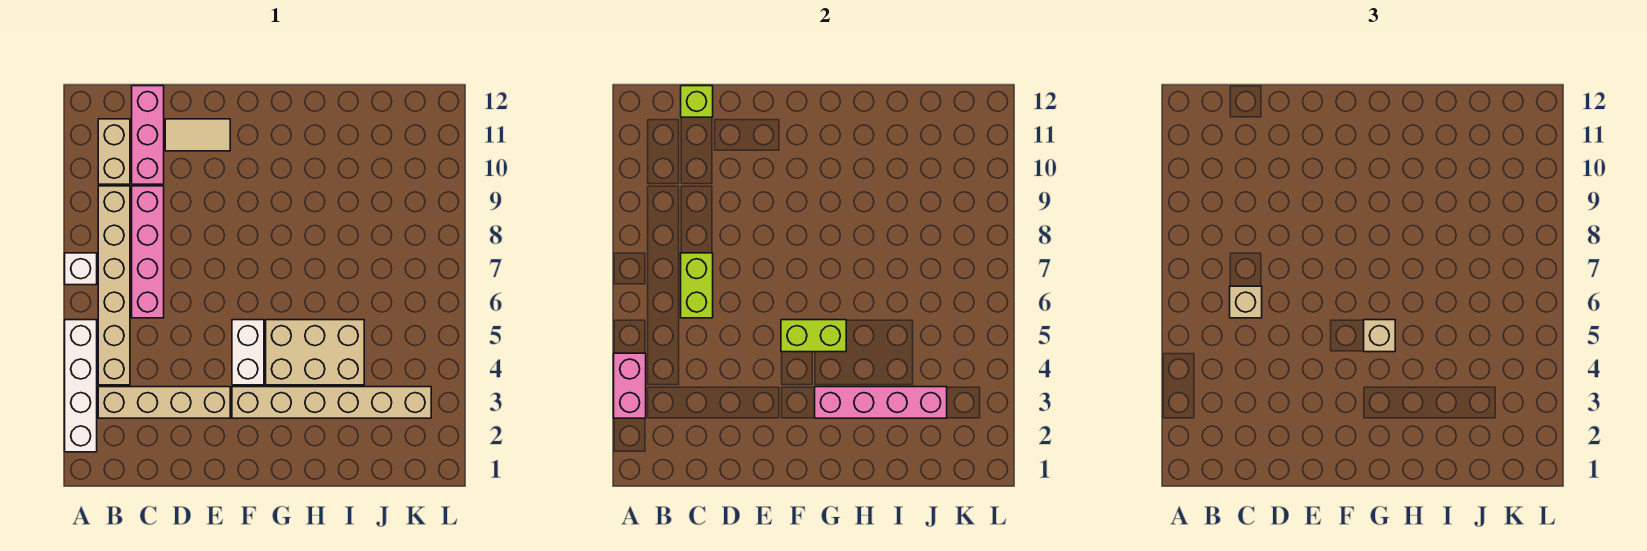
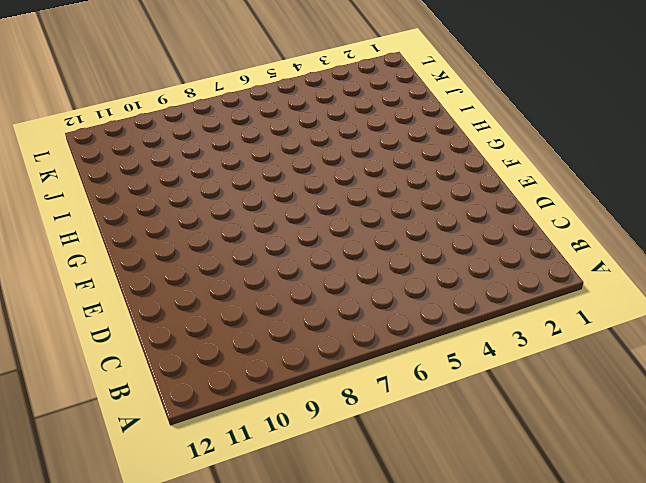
none -> white brick A2:A5 level 1
none -> white brick A7 level 1
none -> tan brick B3:E3 level 1

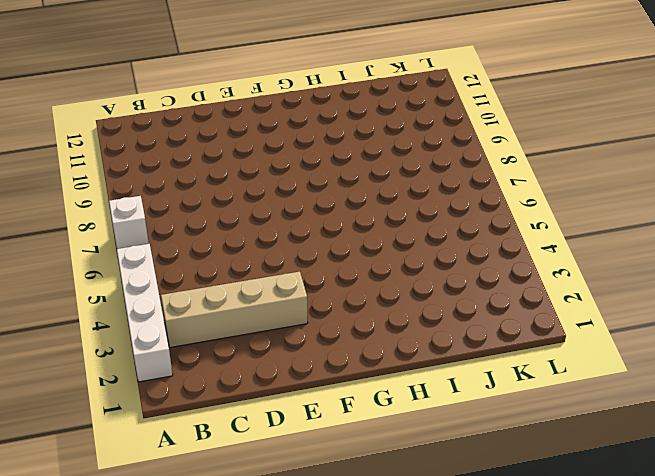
none -> tan brick B4:B9 level 1
none -> tan brick B10:B11 level 1
none -> pink brick C6:C9 level 1

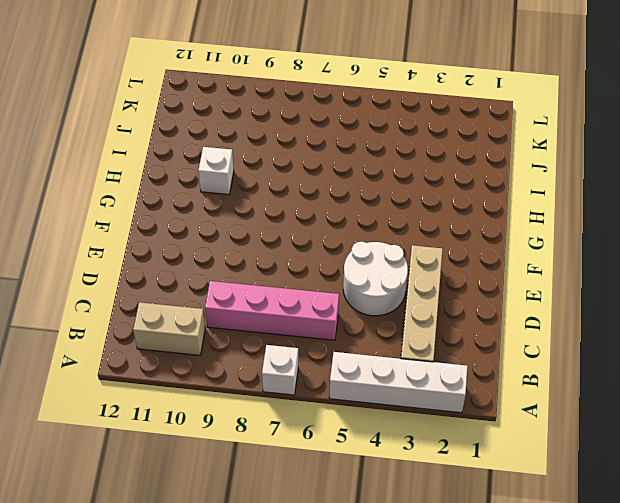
white round brick D4:E5 level 1 -> none
white brick H10 level 1 -> none
none -> tan brick B4:B9 level 1
none -> pink brick C10:C12 level 1
none -> tan tile D11:E11 level 1

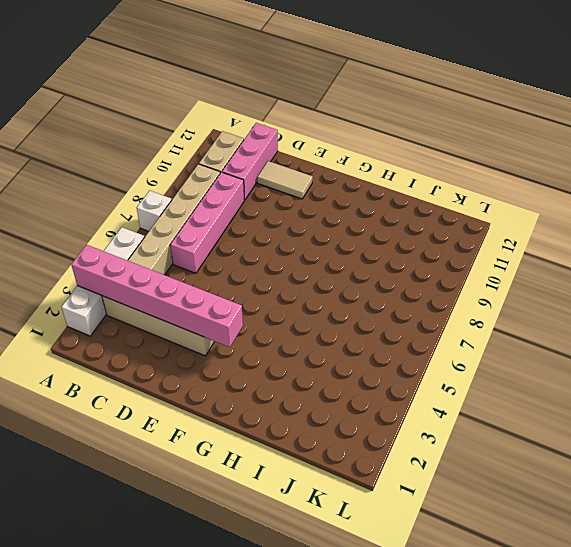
pink brick A3:F3 level 2 -> pink brick A3:A4 level 2
none -> tan brick F3:K3 level 1
none -> white brick F4:F5 level 1
none -> tan brick G4:I5 level 1

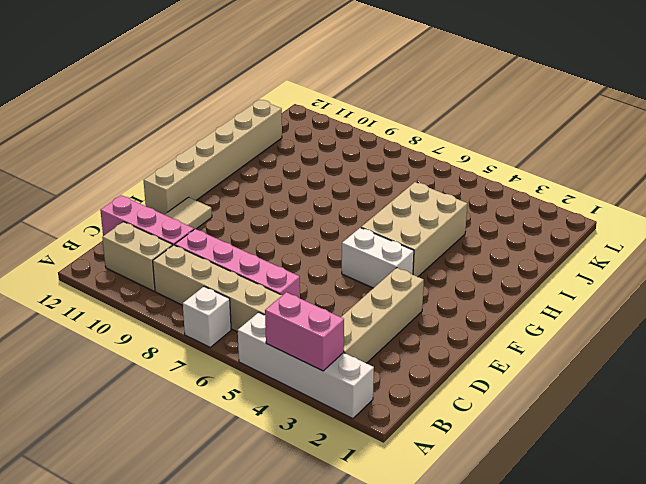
tan brick E12:J12 level 1 -> tan brick F3:K3 level 1
none -> lime brick C6:C7 level 2
none -> lime brick C12 level 2
none -> lime brick F5:G5 level 2

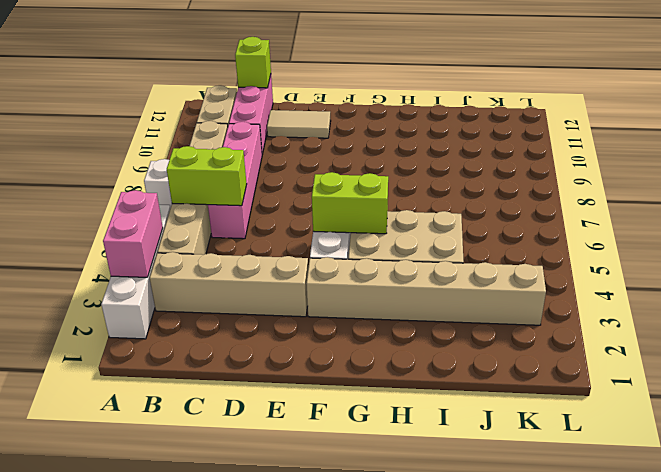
lime brick B6:C6 level 2 -> lime brick C6:C7 level 2
none -> pink brick G3:J3 level 2
none -> tan brick C6 level 3
none -> tan brick G5 level 3

